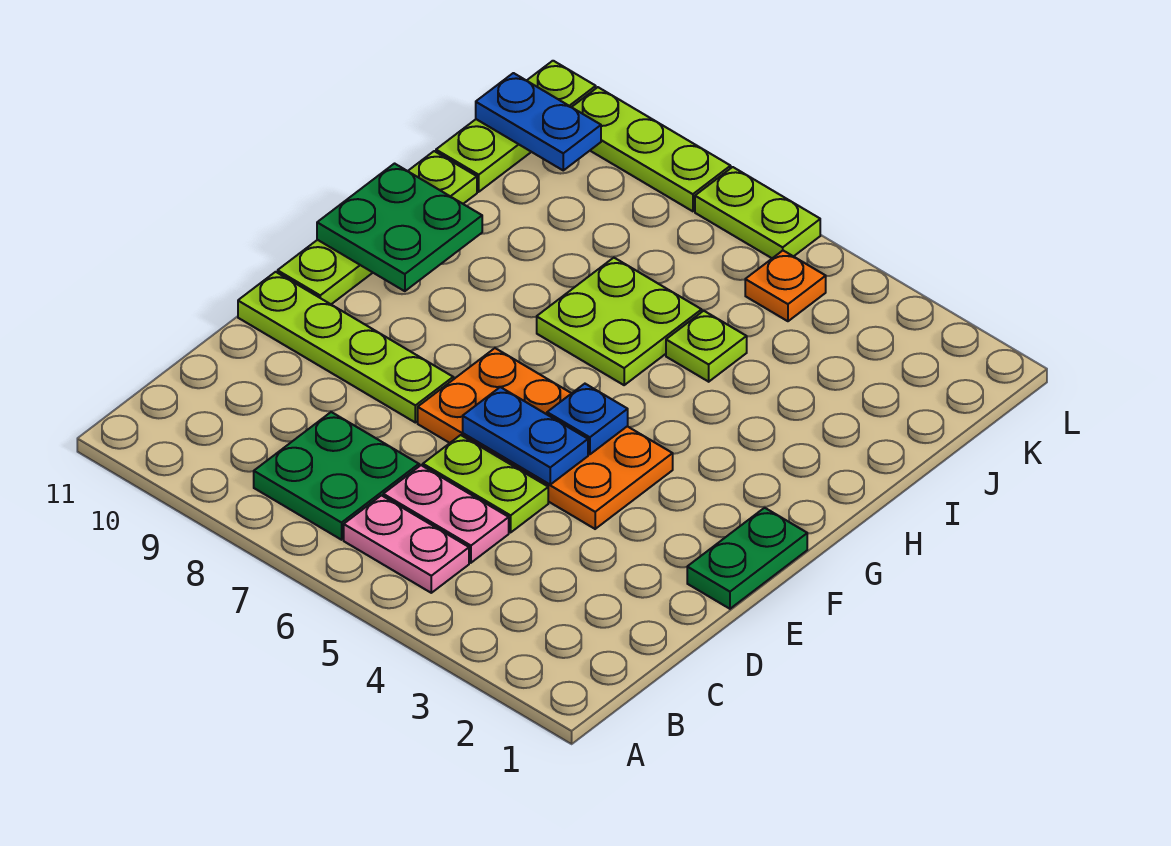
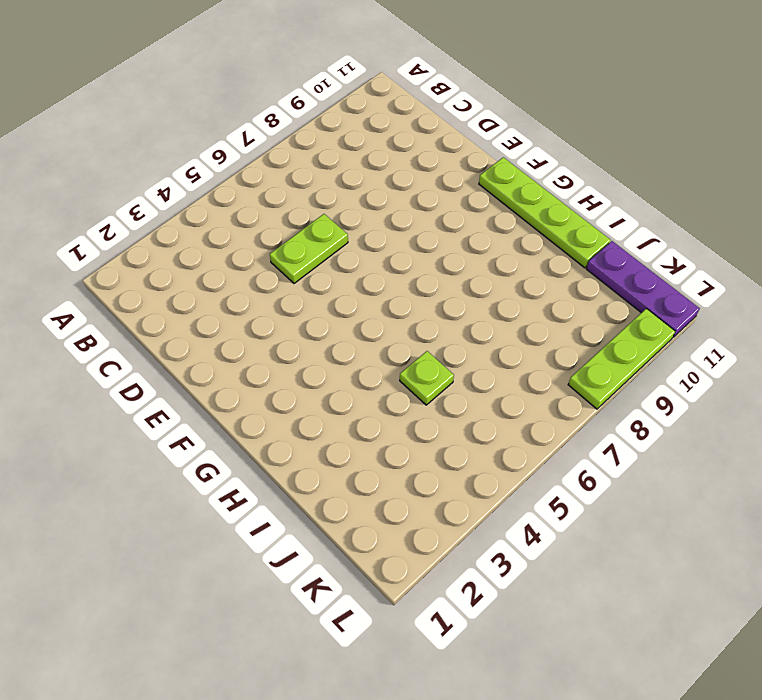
purple plate J11:L11 level 1 -> lime plate J11:L11 level 1
none -> pink plate B5:B6 level 1
none -> green plate B7:C8 level 1
none -> pink plate C5:C6 level 1

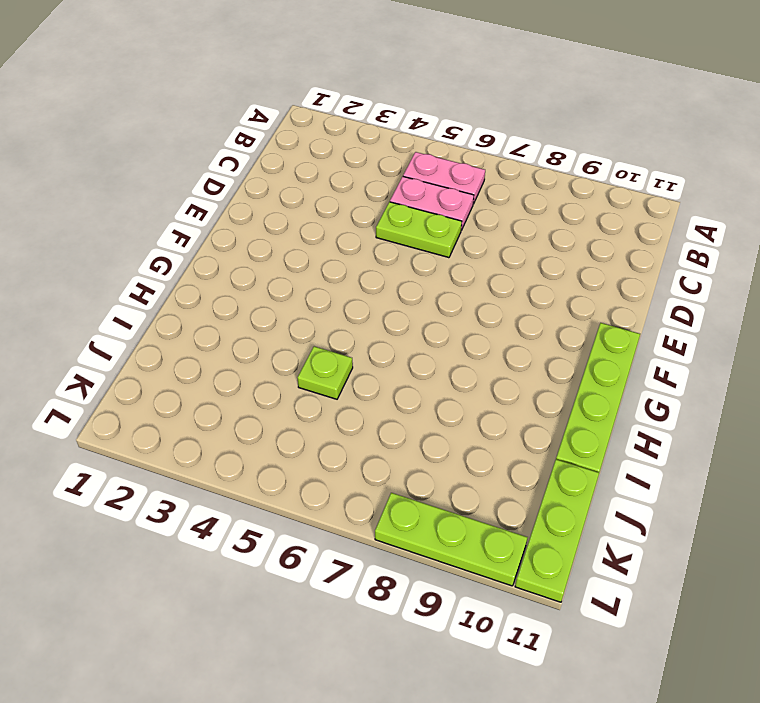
none -> green plate B7:C8 level 1
none -> green plate E1:F1 level 1
none -> orange plate E4:F7 level 1

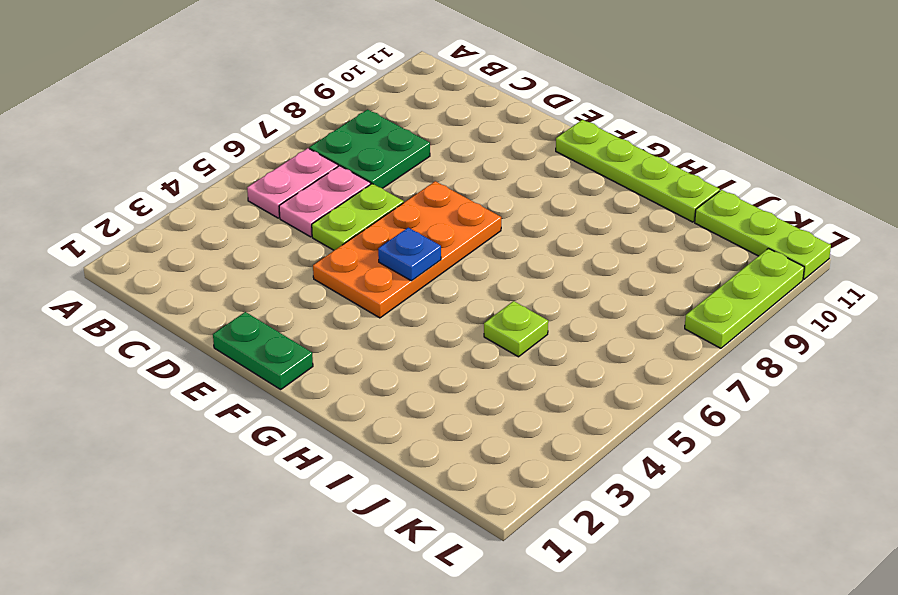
none -> lime plate E8:E11 level 1
none -> lime plate H6:I7 level 1
none -> orange plate K5 level 1

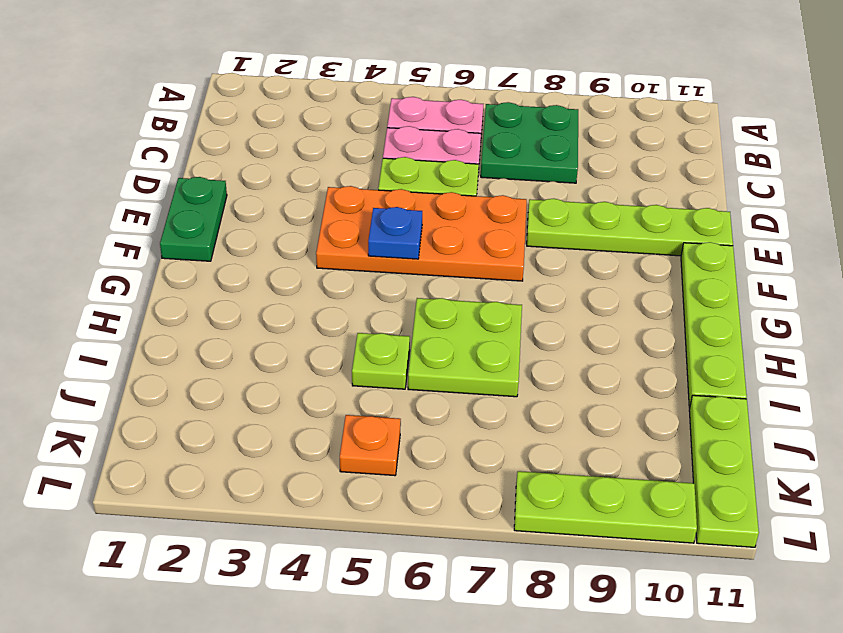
none -> lime plate L6:L7 level 1
none -> blue plate E5:E6 level 2
none -> green plate G10:H11 level 2

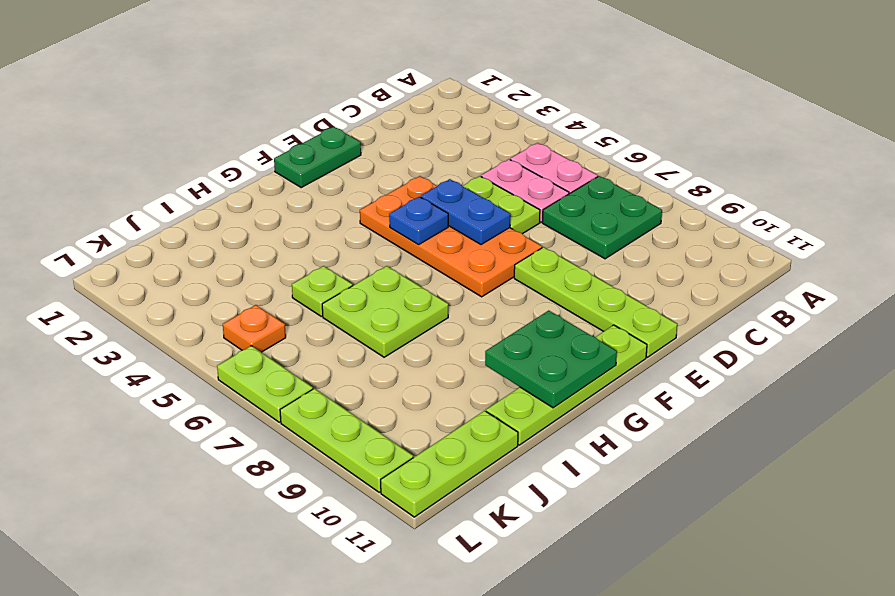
none -> blue plate K10:K11 level 2

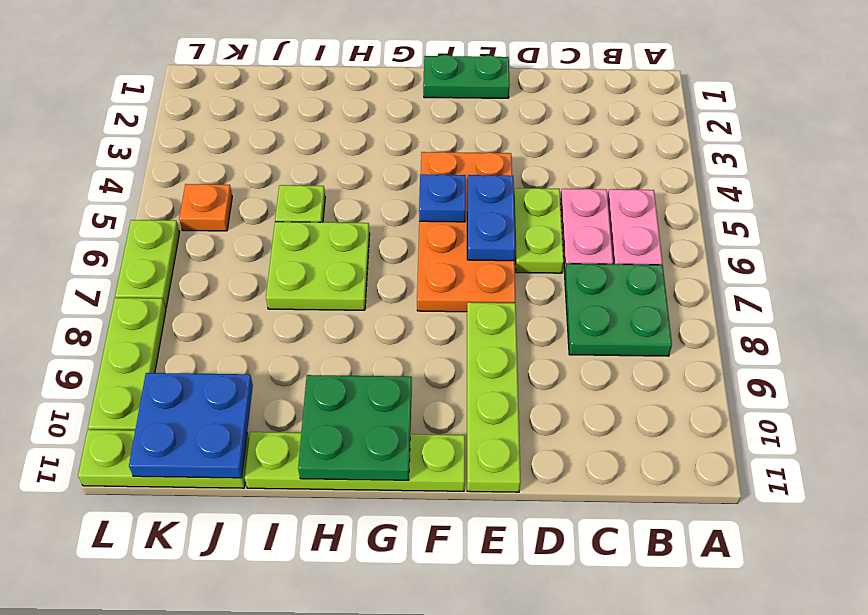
blue plate J10:K11 level 2 -> blue plate K10:K11 level 2

